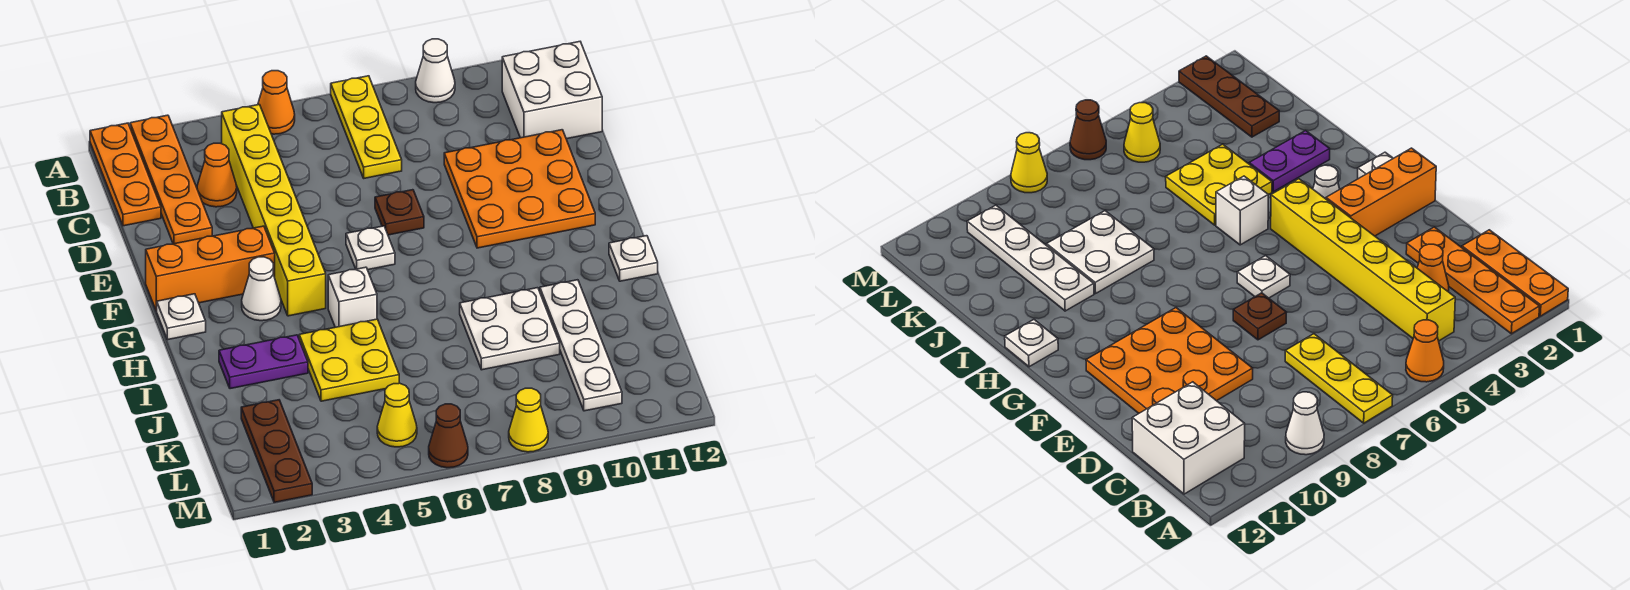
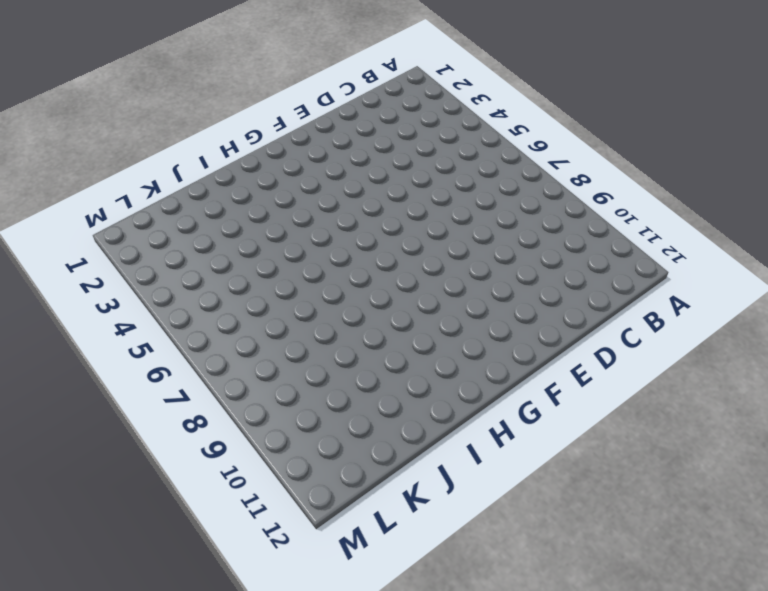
none -> orange plate A1:C1 level 1
none -> orange plate A2:D2 level 1
none -> orange cone A5 level 1

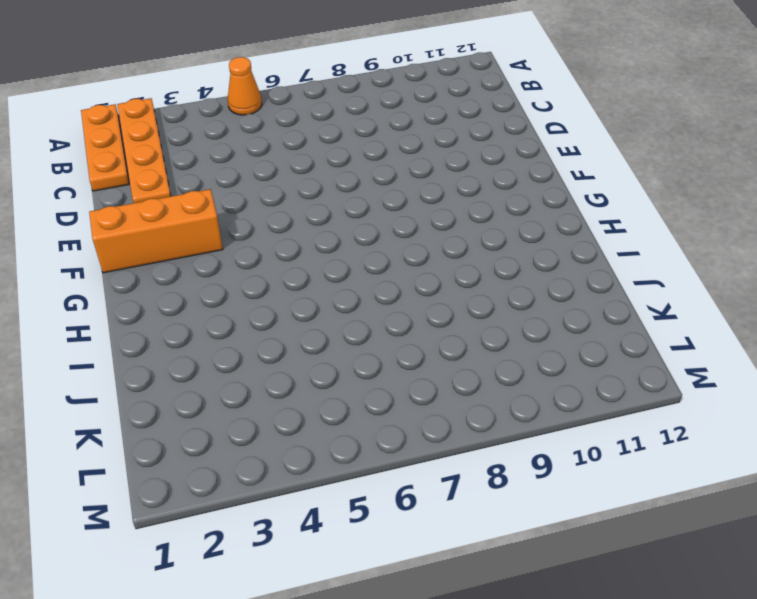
none -> yellow plate A7:C7 level 1
none -> white cone A9 level 1
none -> yellow brick B4:G4 level 1

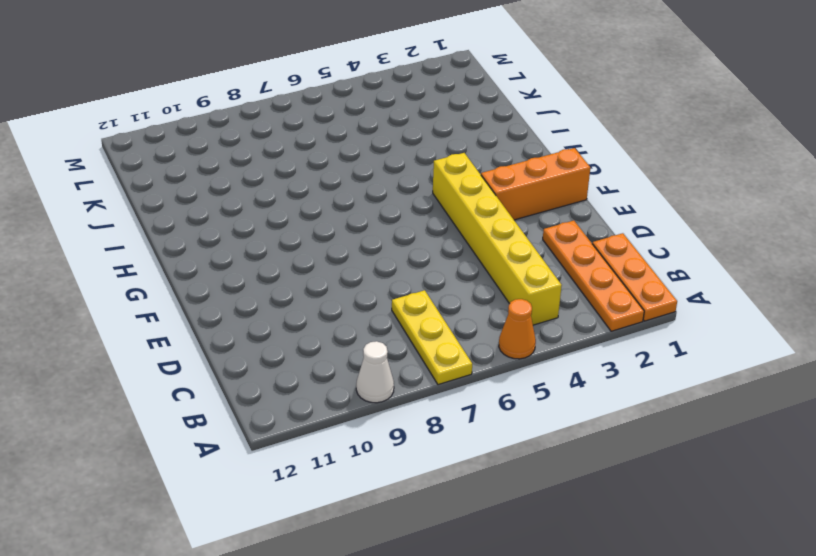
none -> white brick B11:C12 level 1
none -> orange cone C3 level 1
none -> orange plate D9:F11 level 1

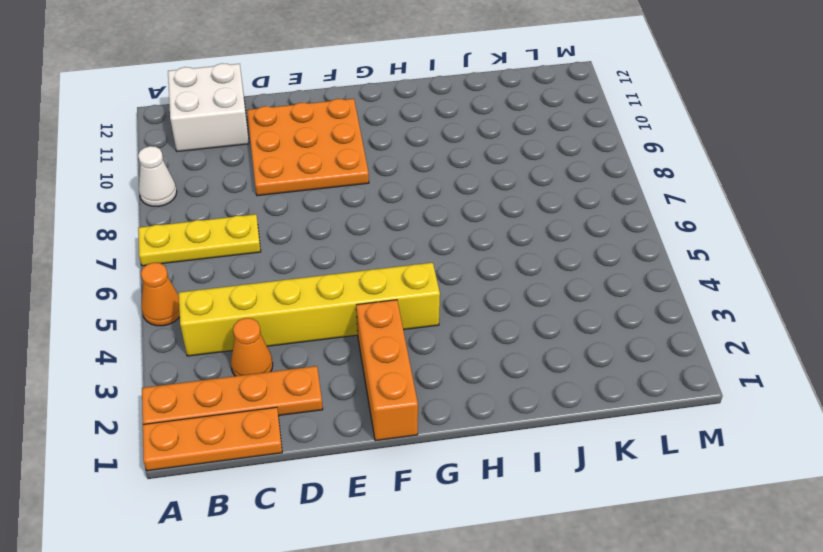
none -> brown plate E7 level 1
none -> white plate F6 level 1
none -> white plate G1 level 1

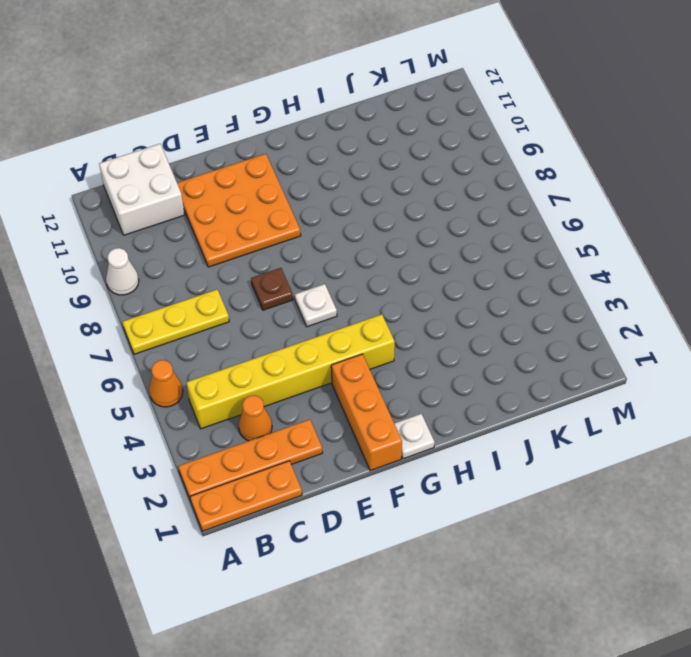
none -> white cone G3 level 1
none -> white brick H5 level 1
none -> white plate H12 level 1

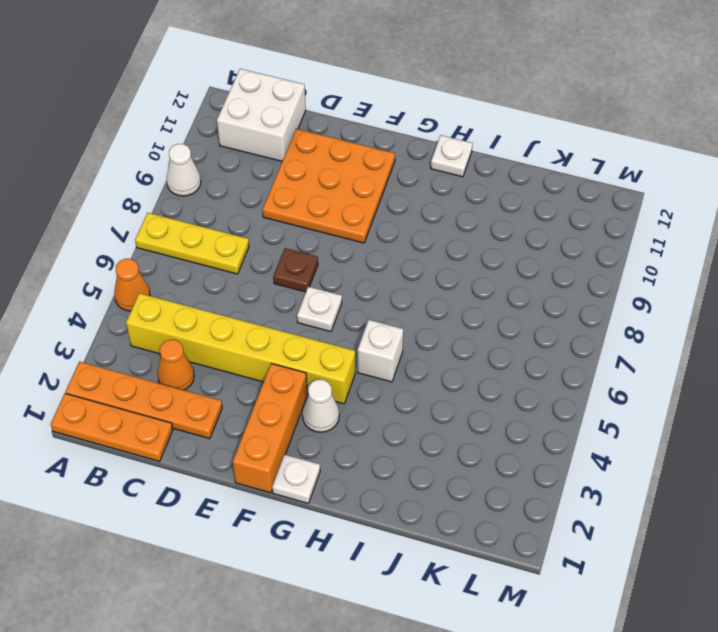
none -> purple plate I2:I3 level 1
none -> yellow plate I4:J5 level 1
none -> white plate I8:J9 level 1

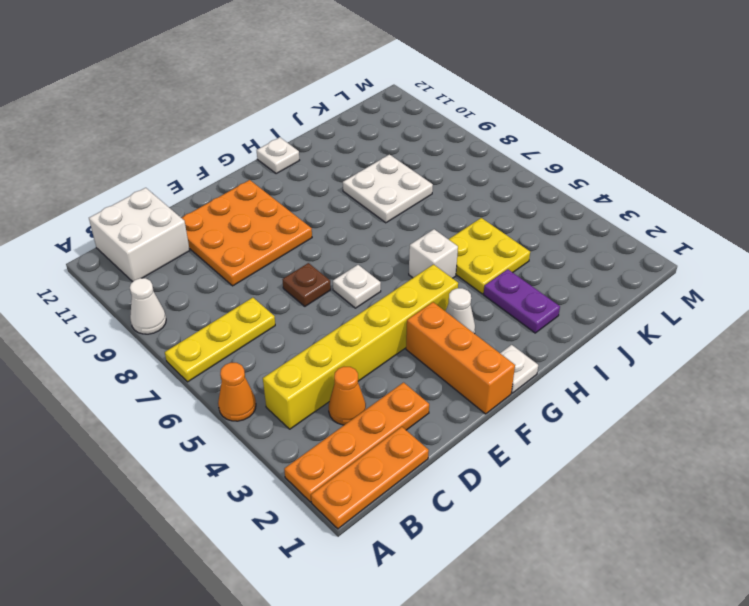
none -> white plate I10:L10 level 1
none -> brown plate K2:M2 level 1
none -> yellow cone L5 level 1

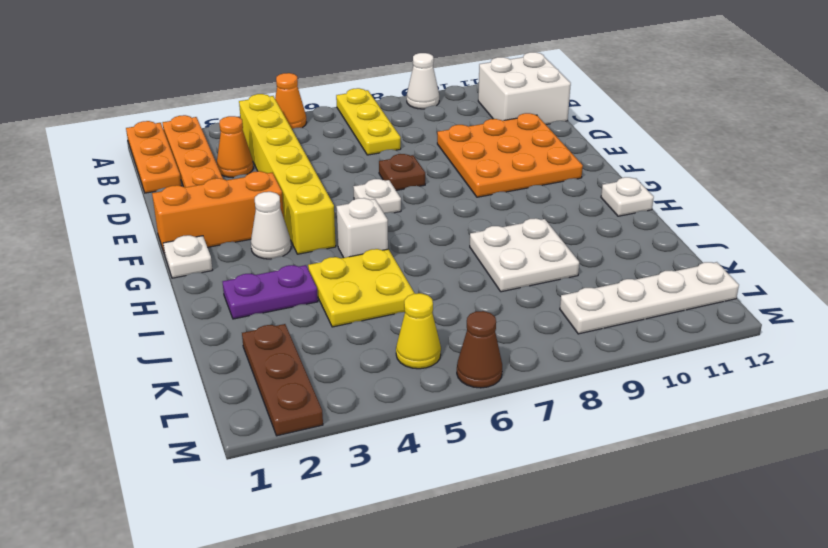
white plate L9:L12 level 1 -> white plate I10:L10 level 1
none -> yellow cone M8 level 1

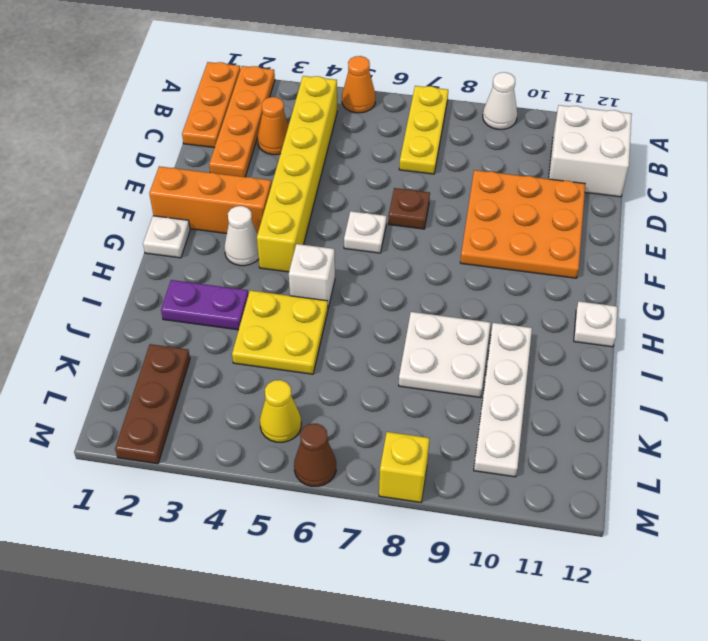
yellow brick M8 level 1 -> yellow cone M8 level 1

